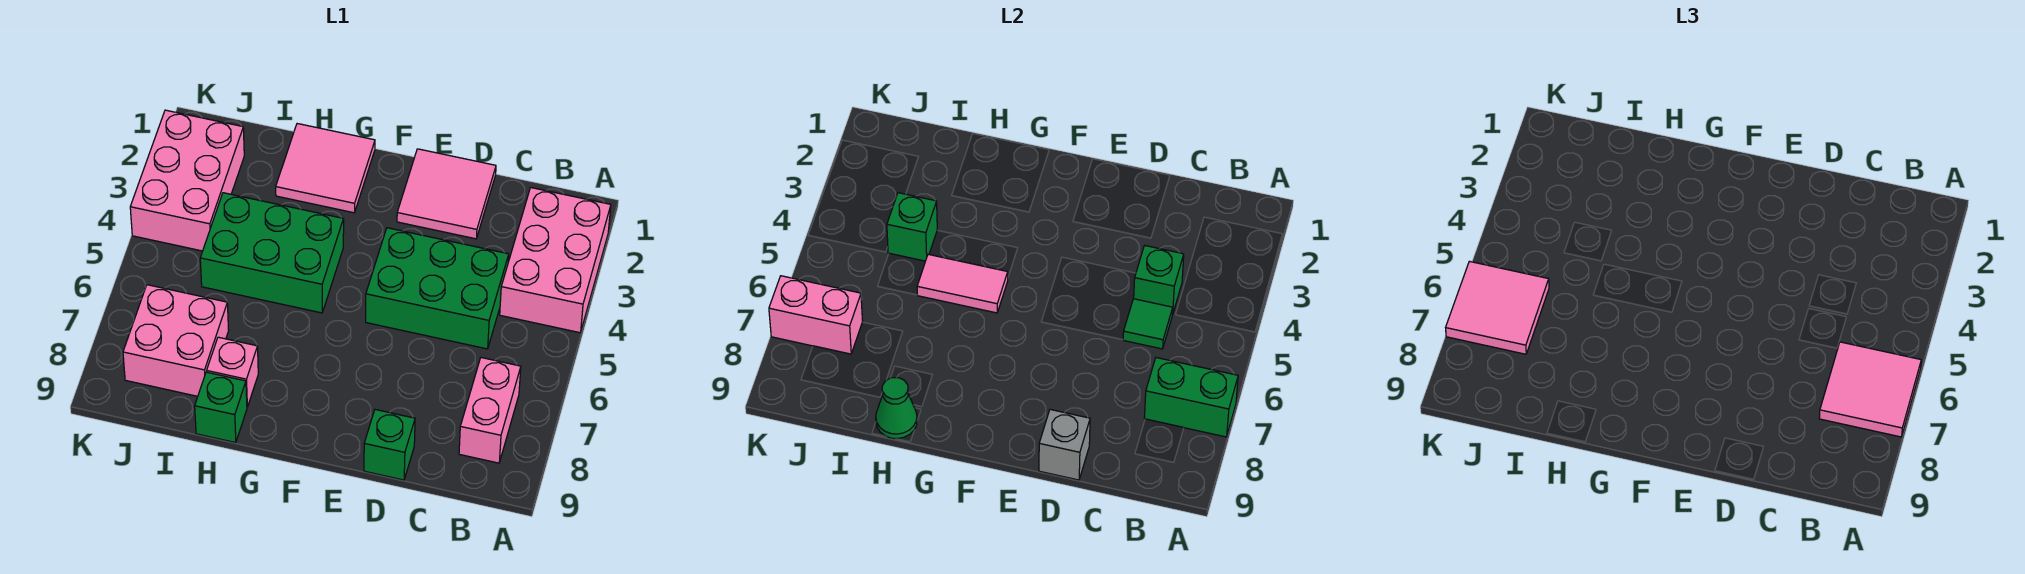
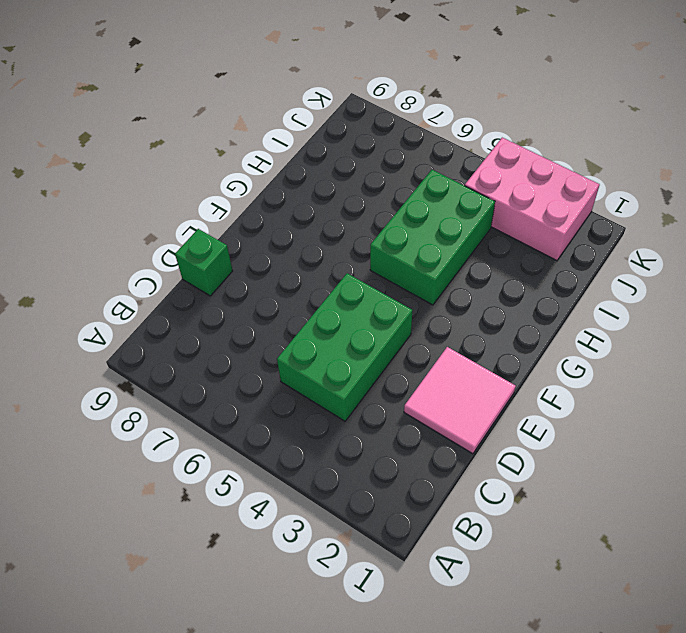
none -> pink brick A2:B4 level 1
none -> pink brick B7:B8 level 1
none -> pink tile G1:H2 level 1

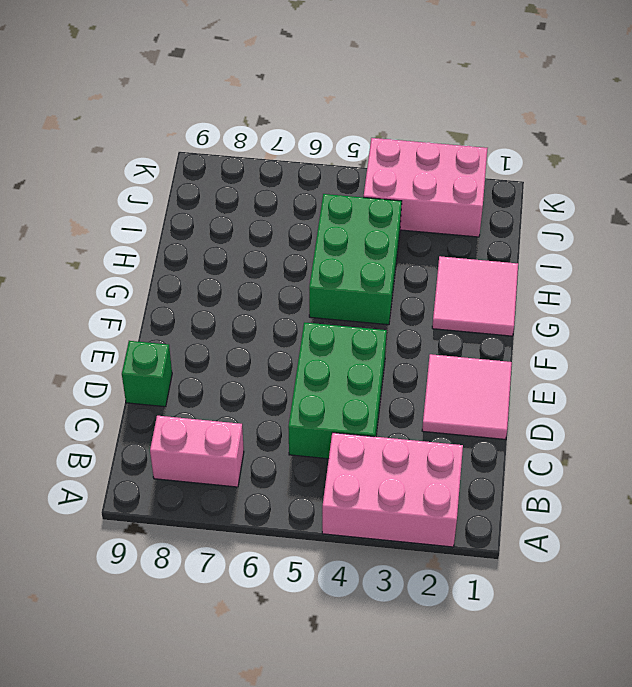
none -> pink brick H8 level 1
none -> green brick H9 level 1
none -> pink brick I7:J8 level 1

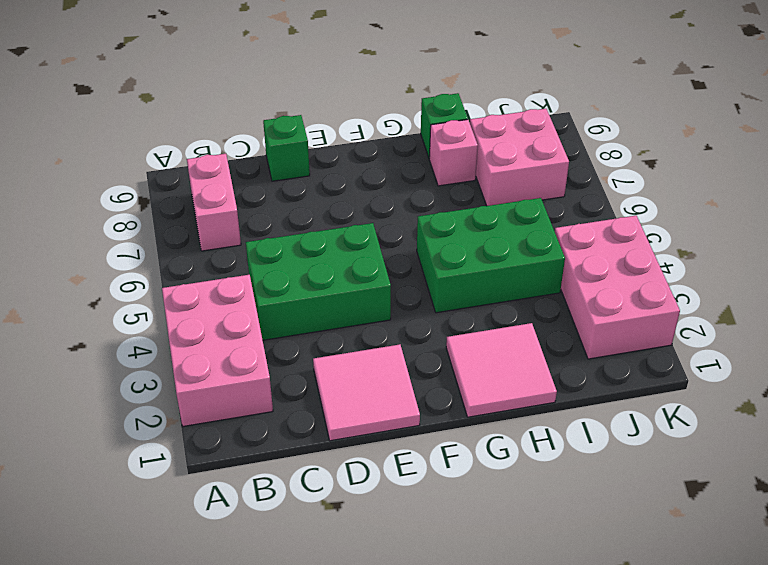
none -> green brick A7:B7 level 2
none -> green brick C4 level 2
none -> green tile C5 level 2

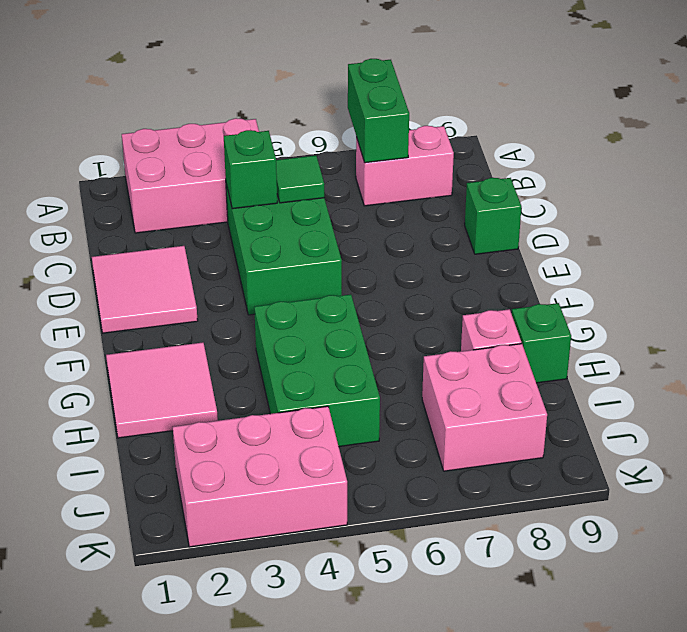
none -> grey brick D9 level 2
none -> pink tile G5:H5 level 2
none -> green cone H9 level 2

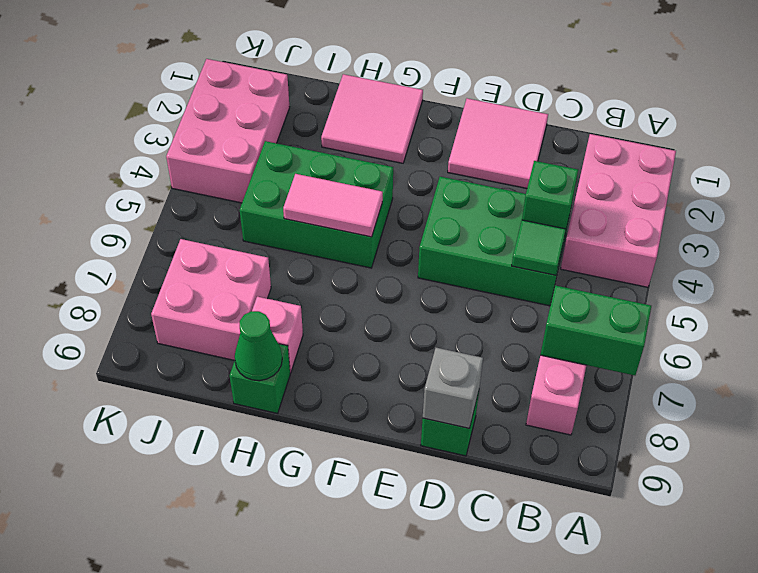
none -> green brick I4 level 2
none -> pink brick J7:K7 level 2
none -> pink tile A6:B7 level 3

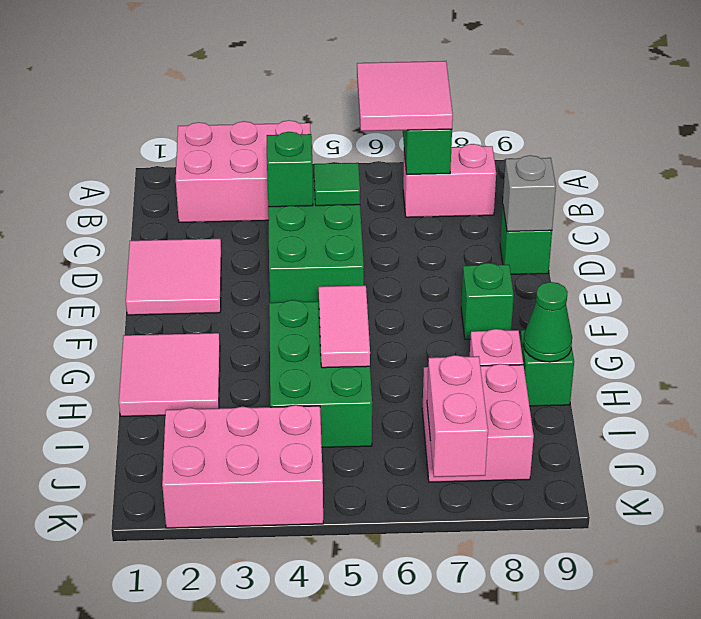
green brick F8 level 1 -> green brick I4 level 2
none -> pink tile J6:K7 level 3

